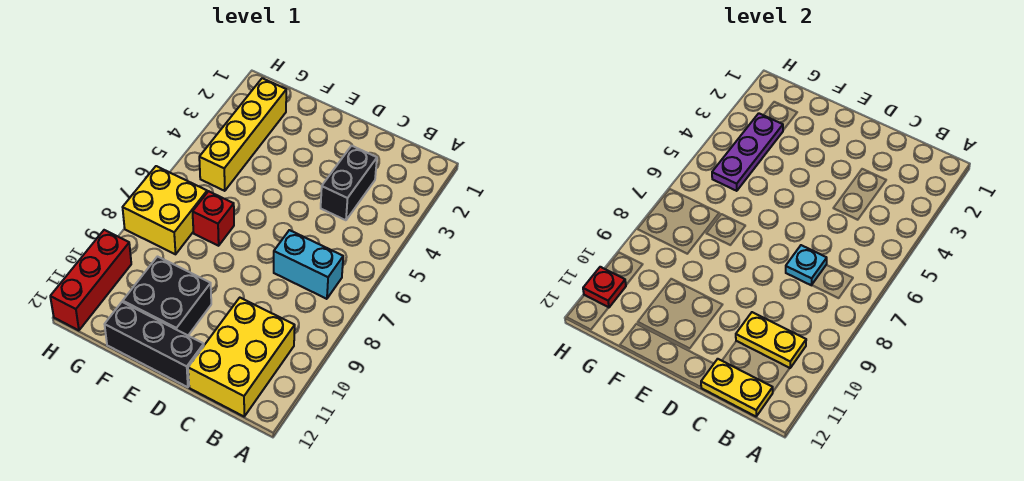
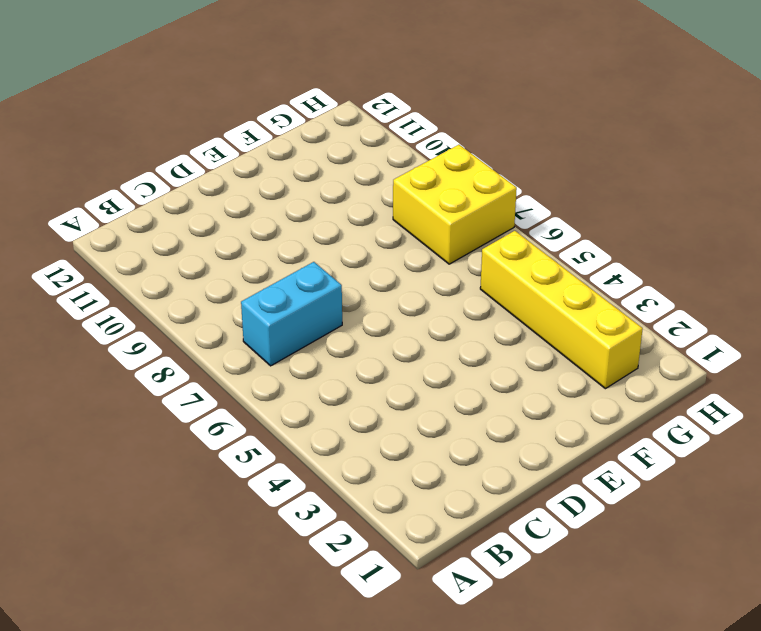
none -> yellow brick B10:C12 level 1
none -> black brick C3:C4 level 1
none -> black brick D12:F12 level 1

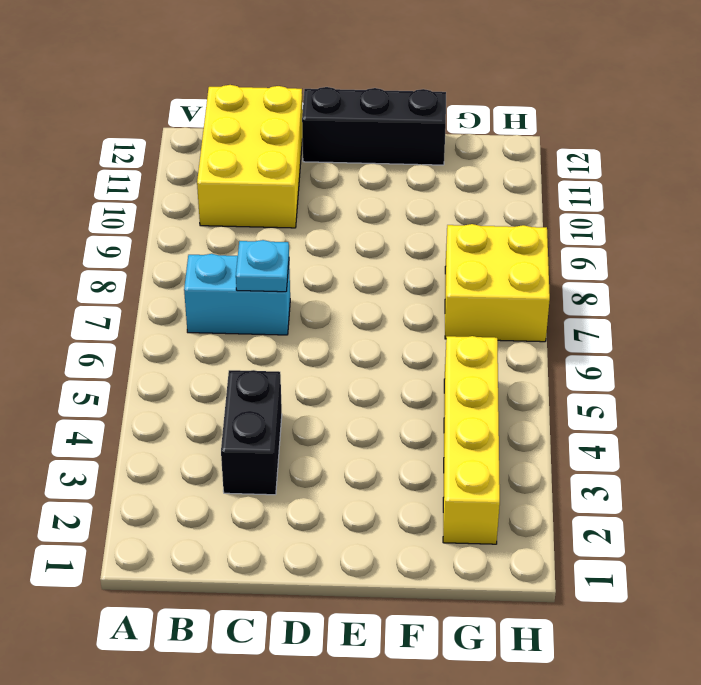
none -> black brick E10:F11 level 1
none -> red brick F7 level 1
none -> red brick H10:H12 level 1

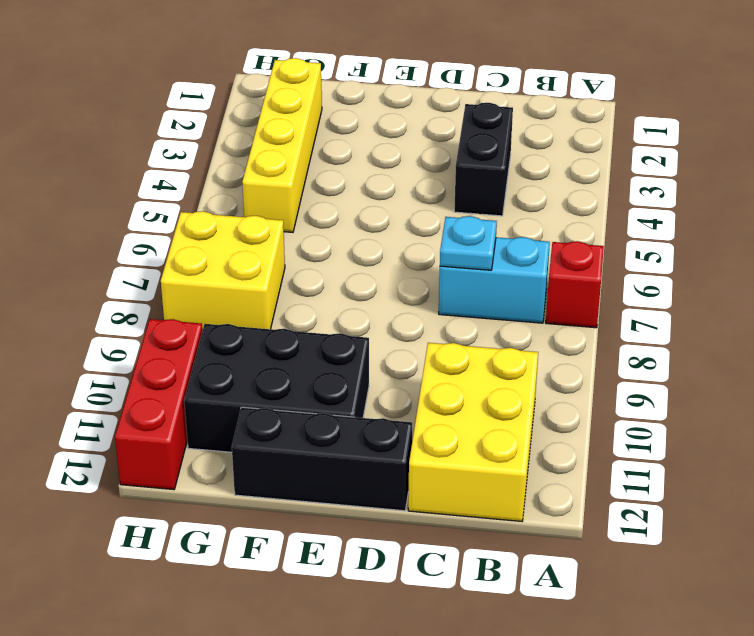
red brick A7 level 1 -> red brick F7 level 1
black brick E10:G11 level 1 -> black brick E10:F11 level 1
none -> yellow plate B10:C10 level 2
none -> yellow plate B12:C12 level 2
none -> purple plate G3:G5 level 2

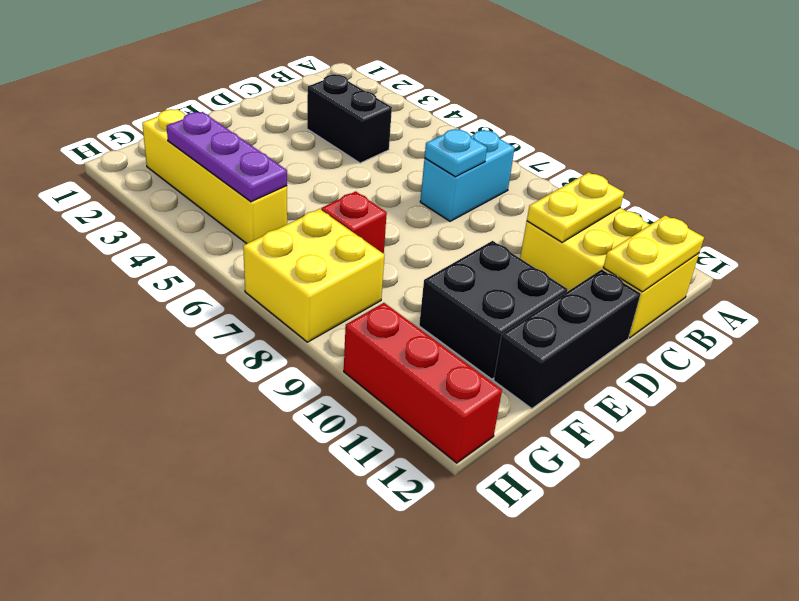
none -> red plate H11 level 2

